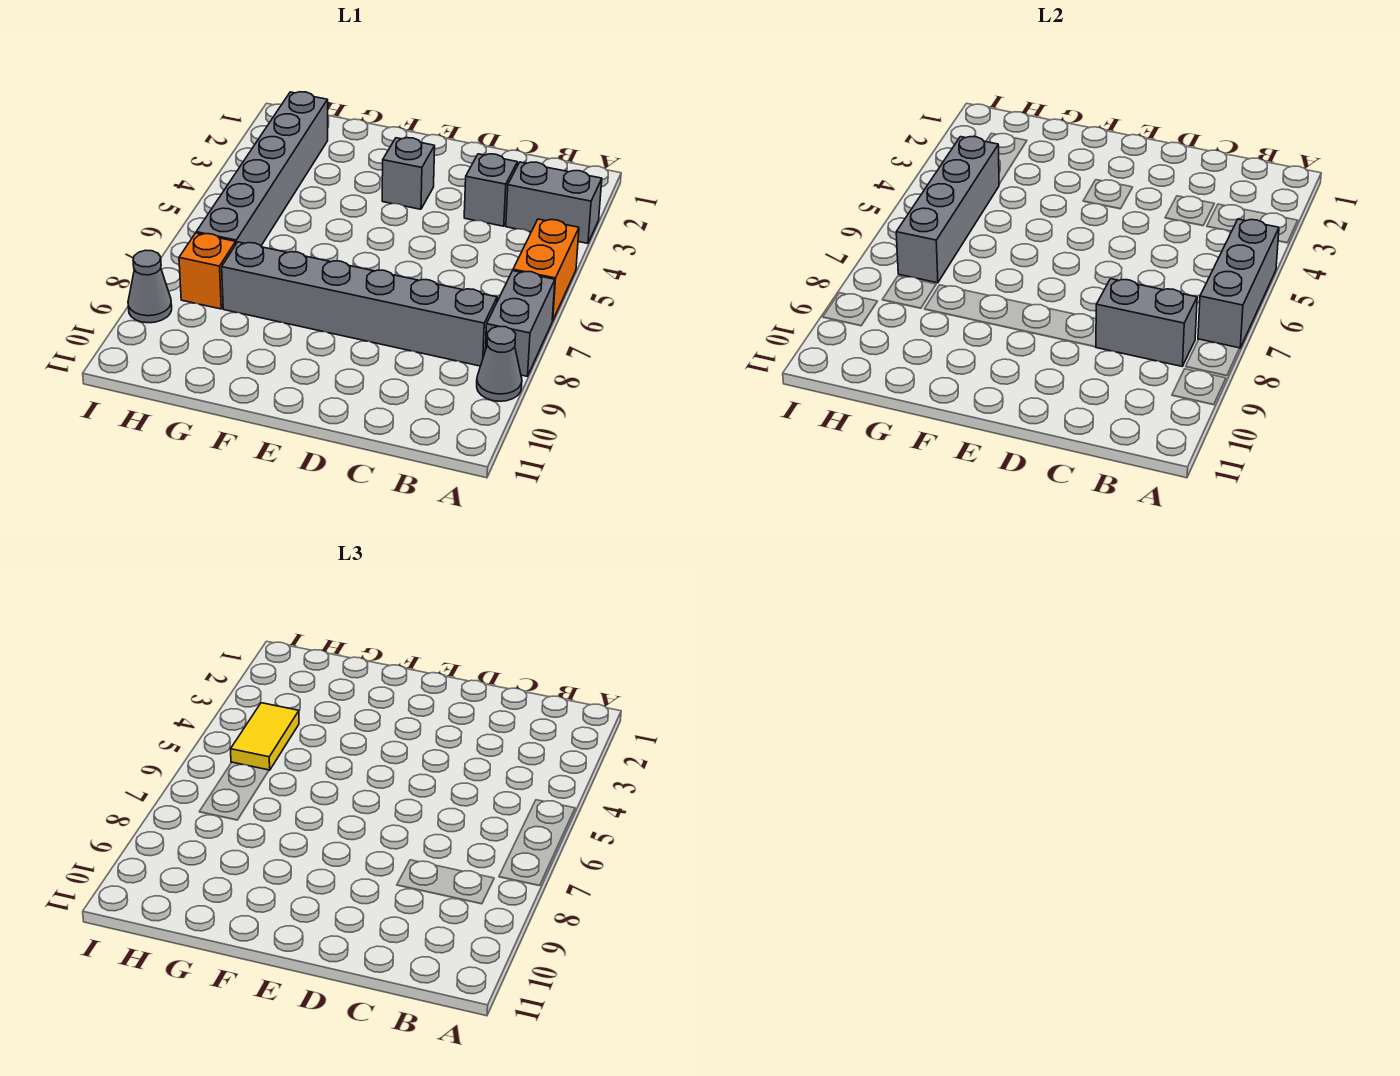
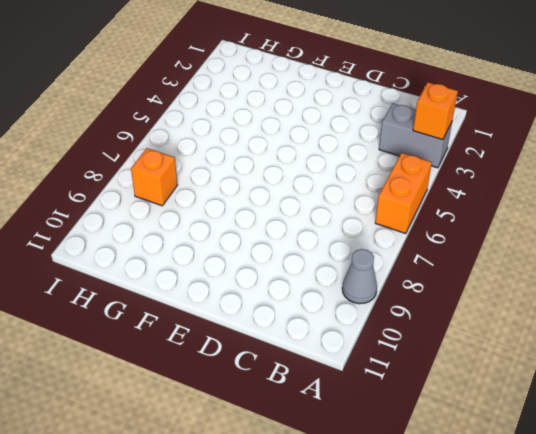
orange brick A3 level 2 -> none
none -> grey brick A7:A8 level 1
none -> grey brick B8:G8 level 1
none -> grey brick C3 level 1

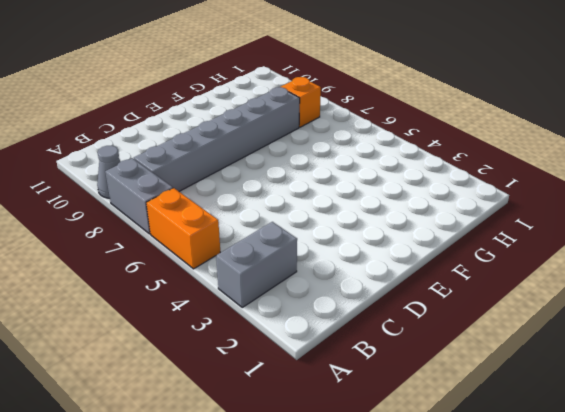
none -> grey brick C3 level 1
none -> grey brick E3 level 1
none -> grey brick H2:H7 level 1

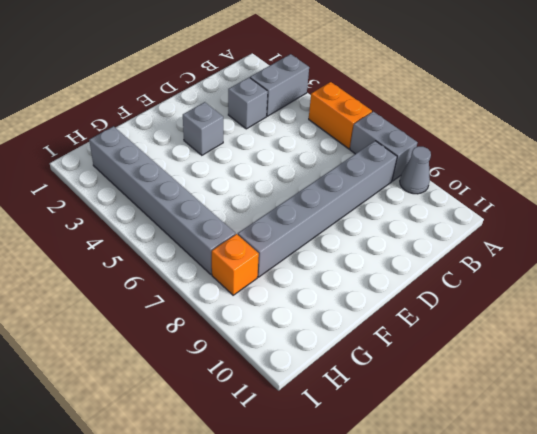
none -> grey cone I9 level 1
none -> grey brick A5:A7 level 2
none -> grey brick B8:C8 level 2

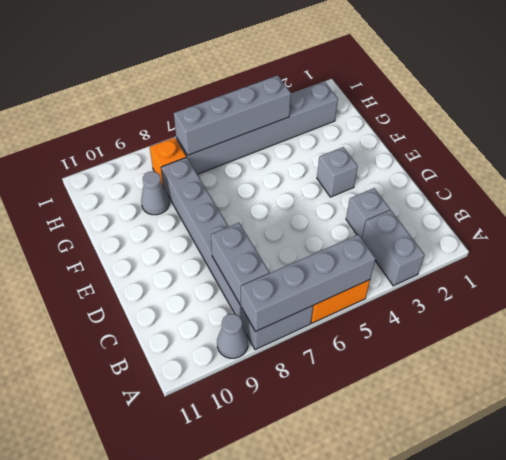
grey brick A5:A8 level 2 -> grey brick A5:A7 level 2
grey cone G9 level 1 -> grey cone I9 level 1
none -> yellow tile H4:H5 level 3

